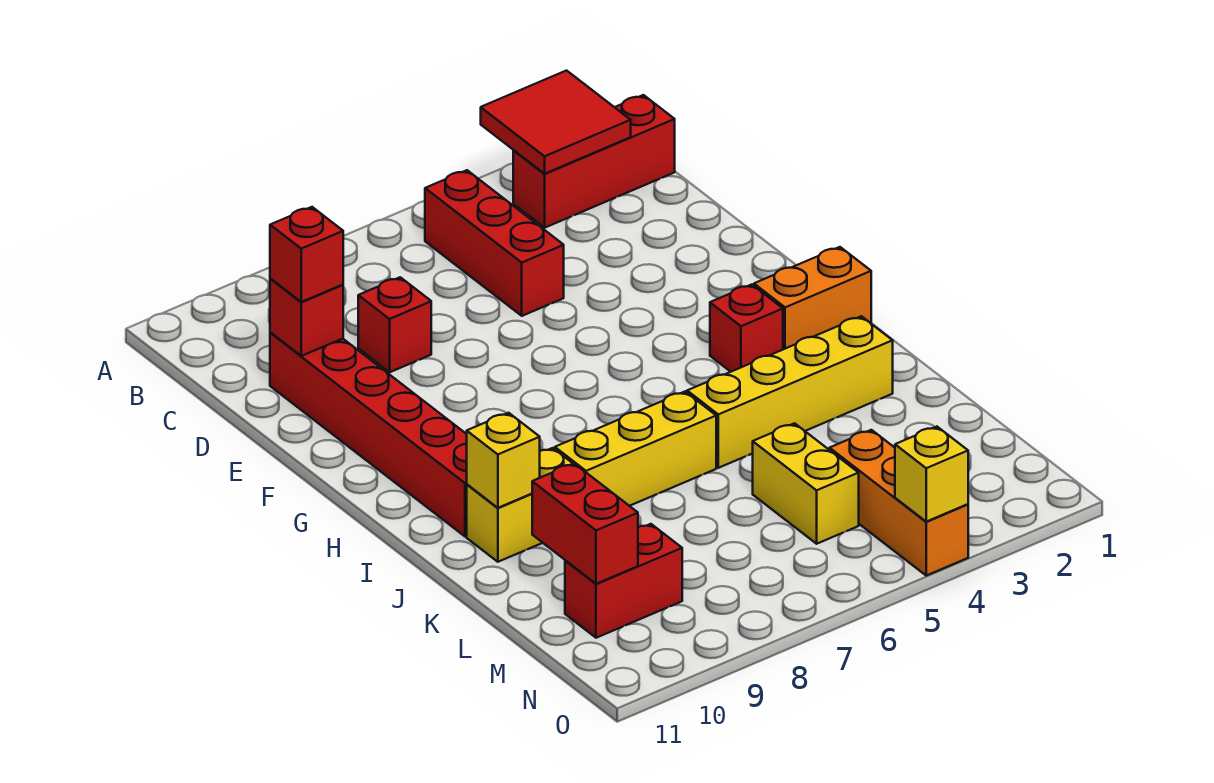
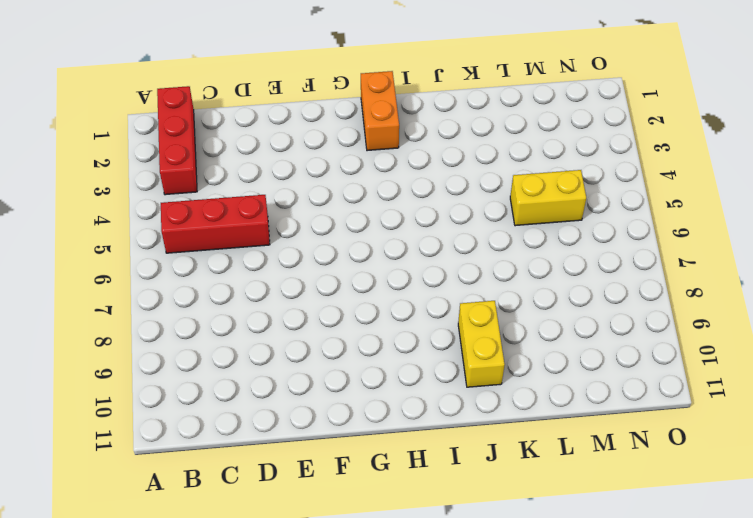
none -> red brick D8 level 1
none -> red brick D10:I10 level 1
none -> red brick H3 level 1

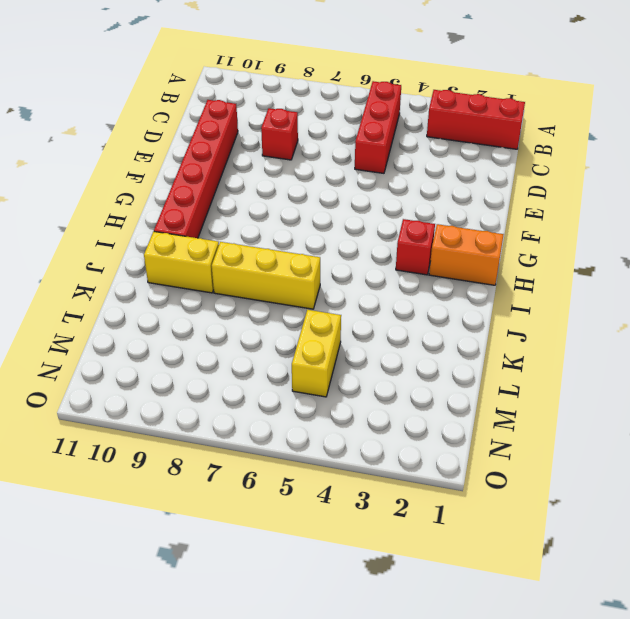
none -> yellow brick J2:J5 level 1
none -> orange brick M4:O4 level 1
none -> red brick M9:M10 level 1

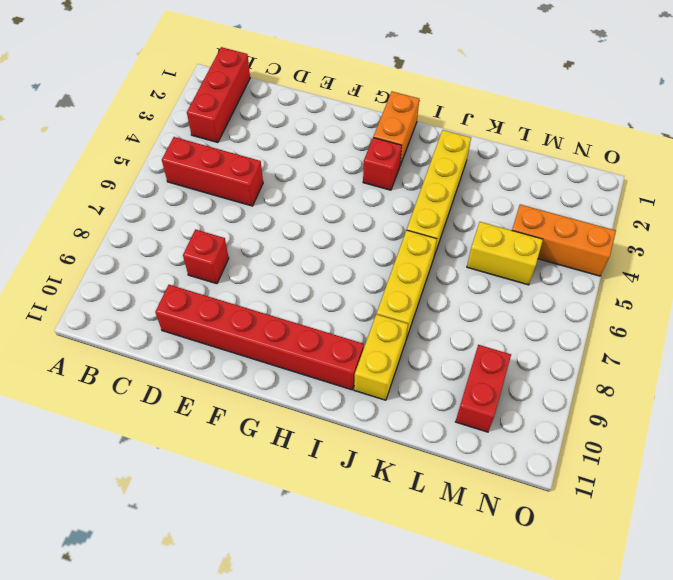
none -> red tile A2:B3 level 2
none -> red brick D10 level 2
none -> yellow brick J10 level 2

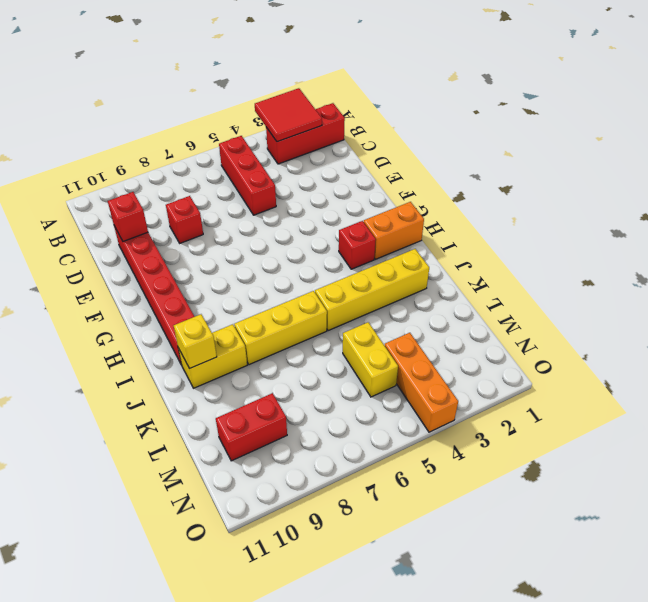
none -> red brick L10:M10 level 2
none -> yellow brick O4 level 2
none -> red brick D10 level 3

